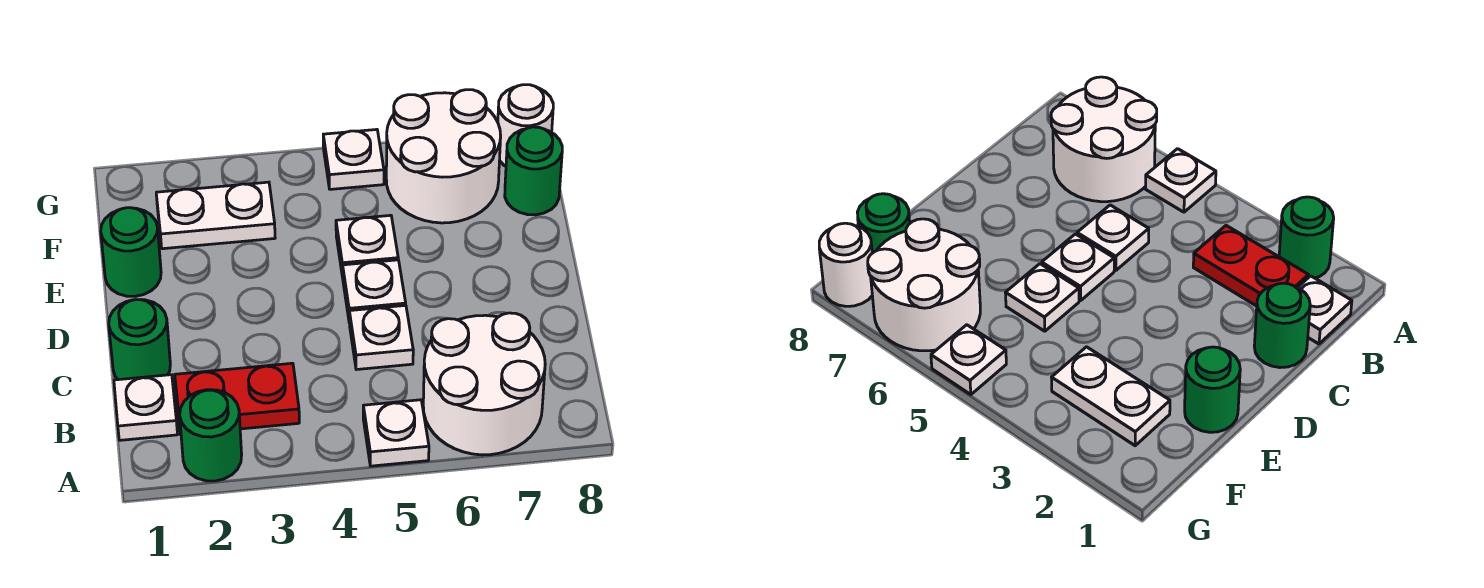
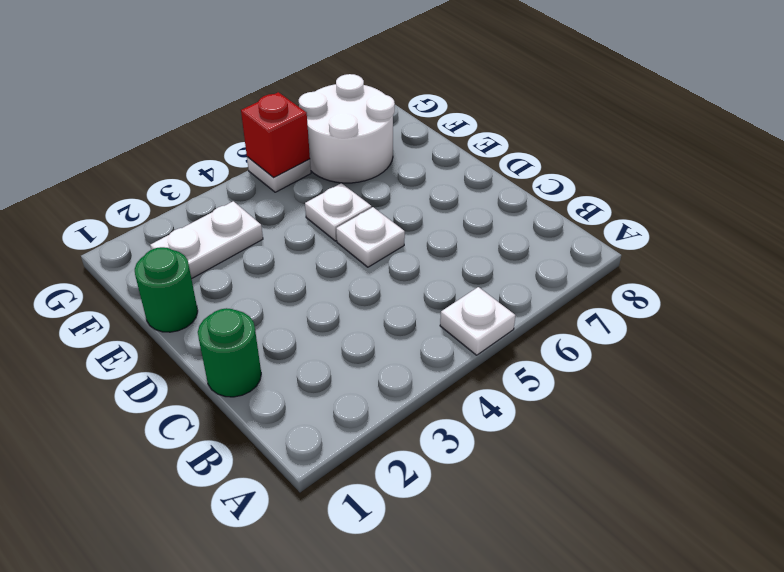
red brick G5 level 2 -> none
none -> green round brick A2 level 1
none -> white round brick A6:B7 level 1
none -> white plate B1 level 1

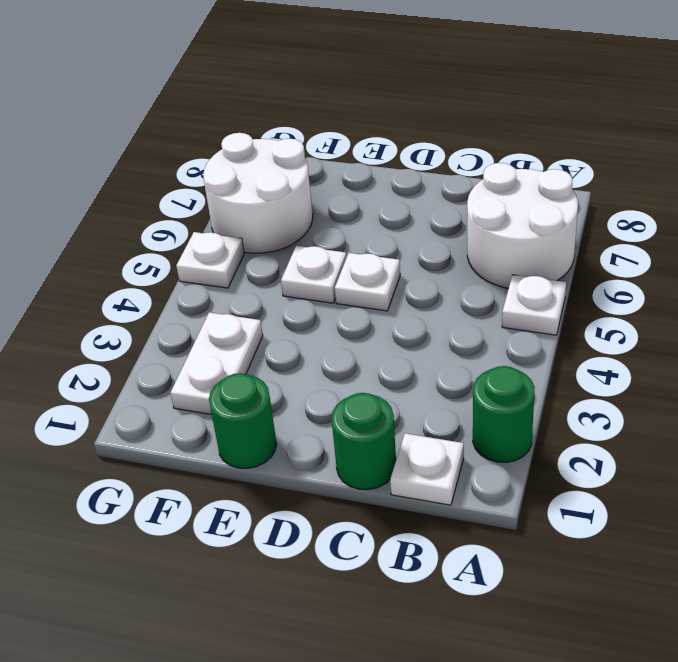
none -> red plate B2:B3 level 1
none -> white plate C5 level 1
none -> green round brick F8 level 1

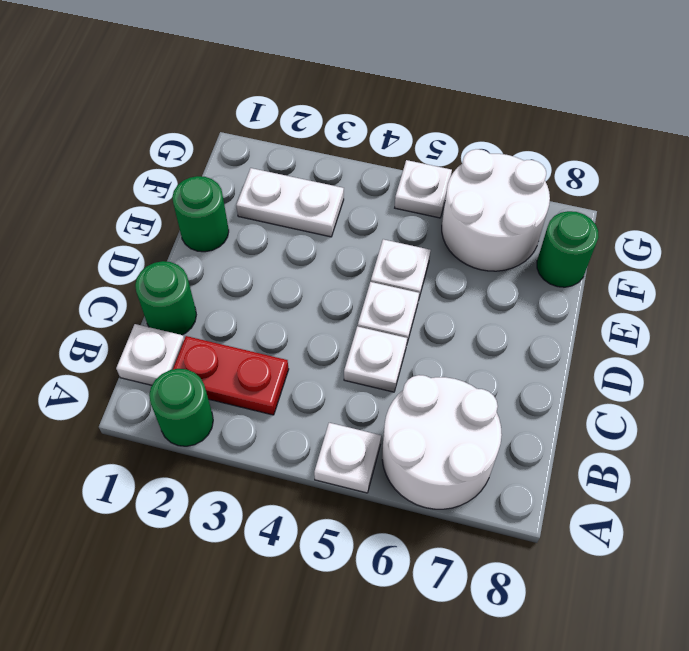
none -> white round brick G8 level 1

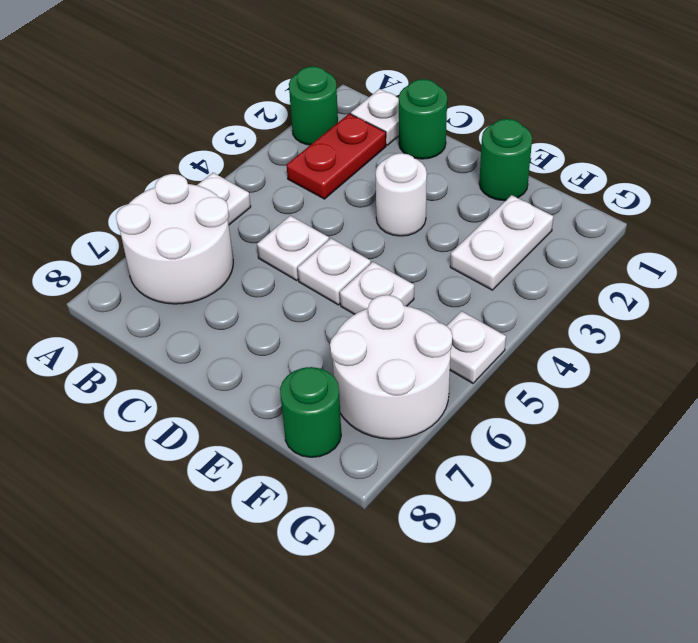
white round brick D3 level 1 -> white round brick G8 level 1

